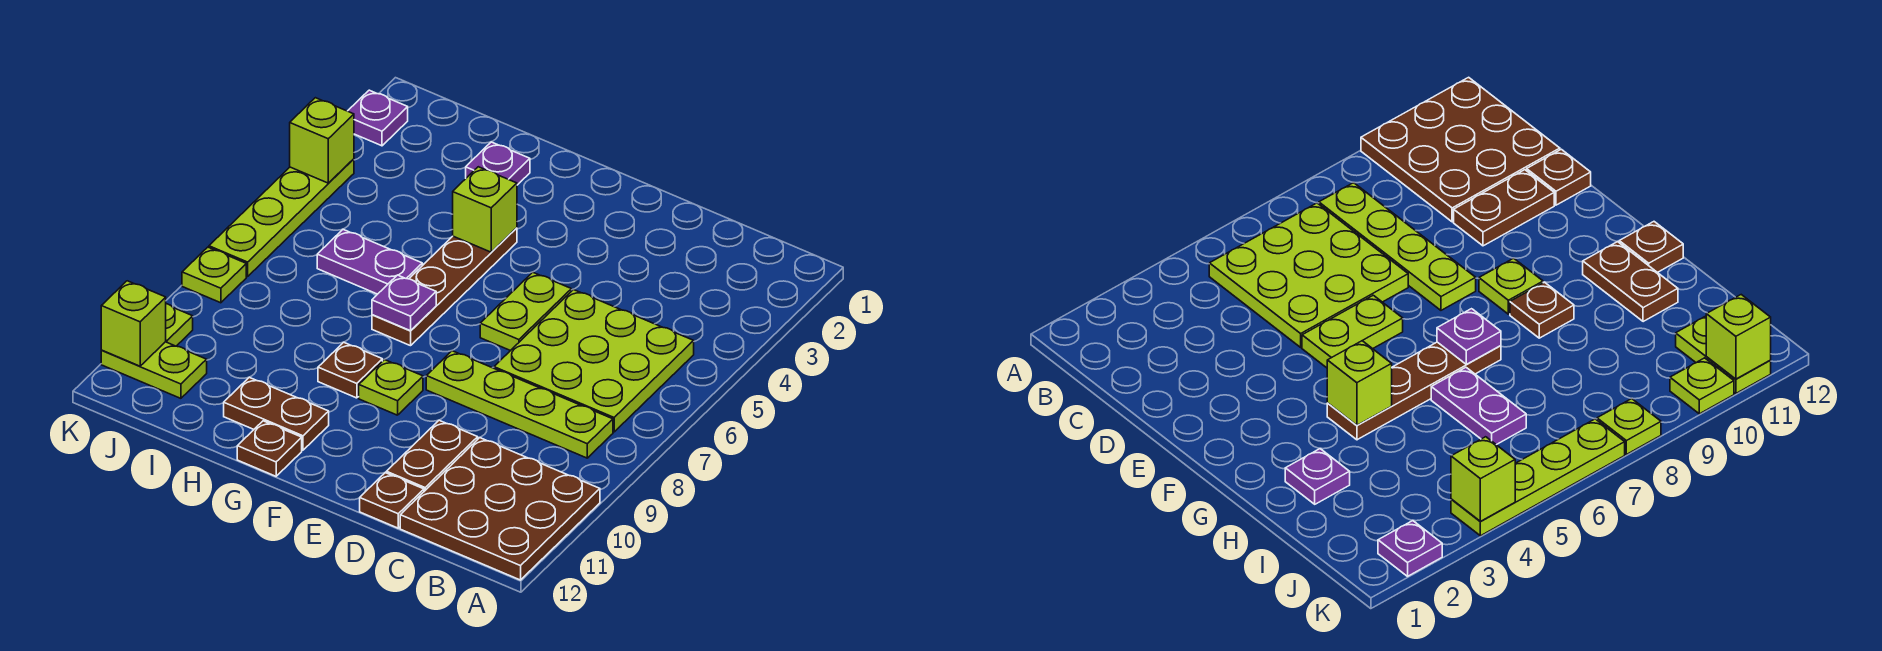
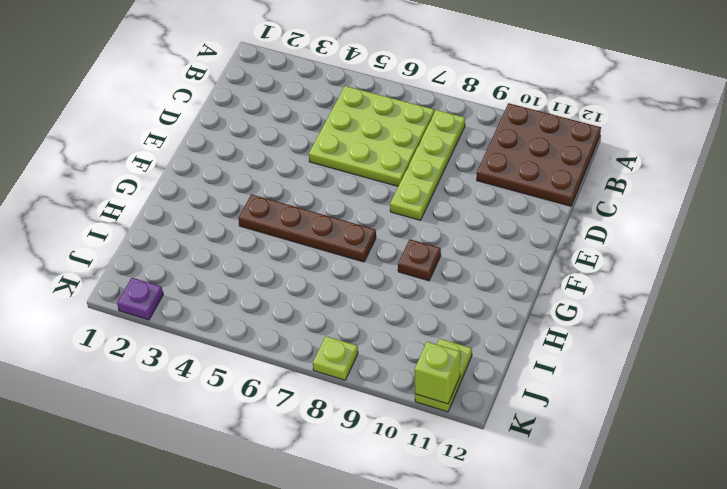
none -> brown plate D10:D11 level 1
none -> brown plate D12 level 1
none -> lime plate E5:E6 level 1

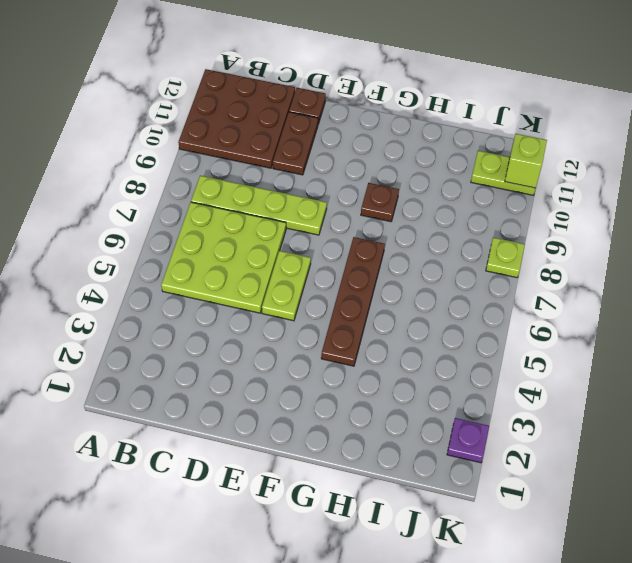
none -> lime plate F9 level 1
none -> brown plate G11:H11 level 1
none -> brown plate G12 level 1

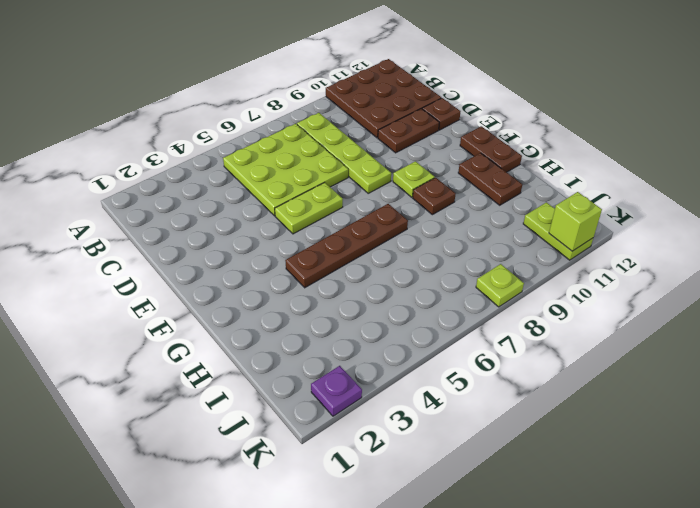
brown plate F12:G12 level 1 -> brown plate G12 level 1
none -> purple plate H2 level 1
none -> purple plate H6:I6 level 1
none -> lime plate K4:K7 level 1

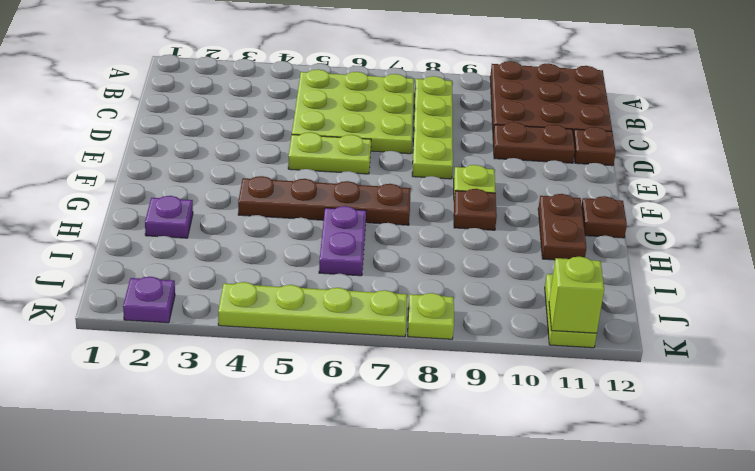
none -> lime plate K10 level 1
none -> lime brick G4 level 2
none -> purple plate G7 level 2

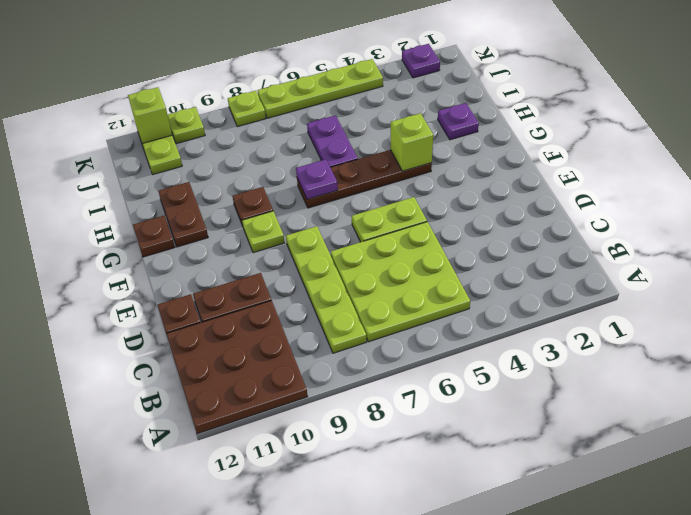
none -> lime brick K4 level 2

